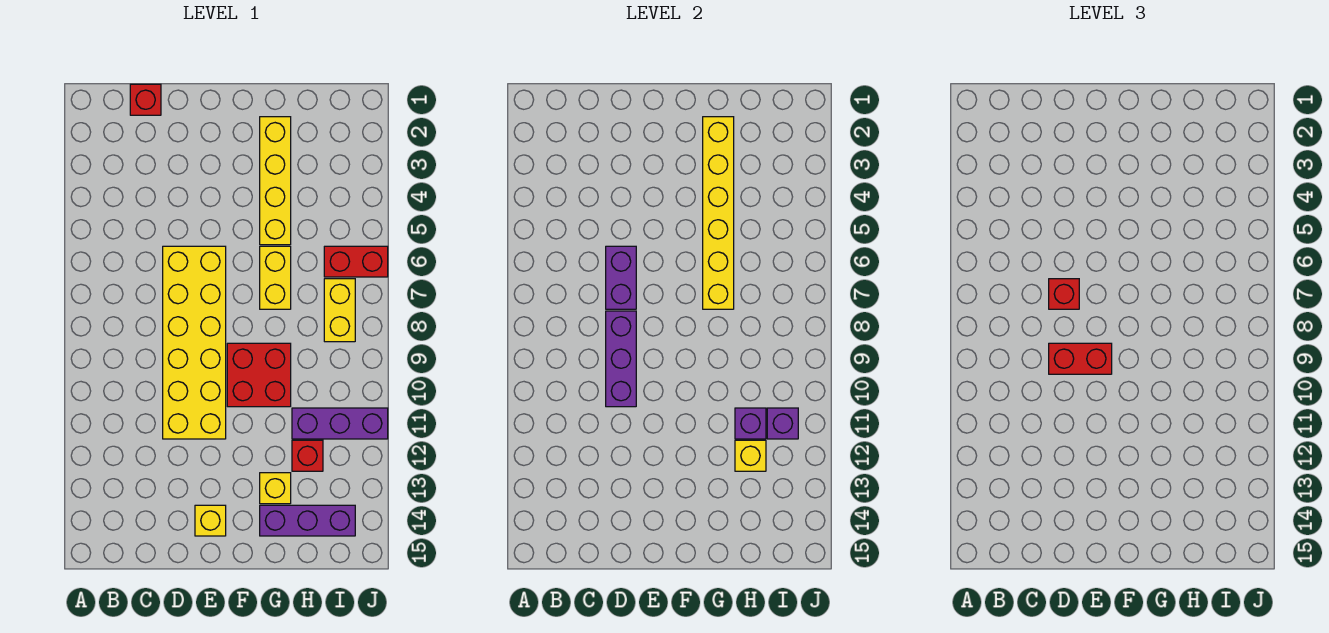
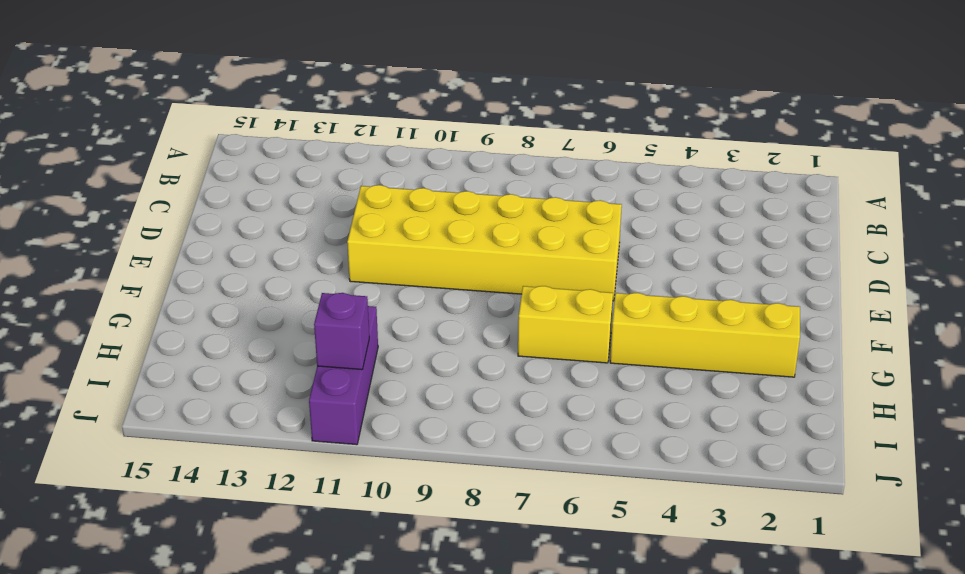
none -> red brick C1 level 1
none -> yellow brick E14 level 1
none -> red brick F9:G10 level 1

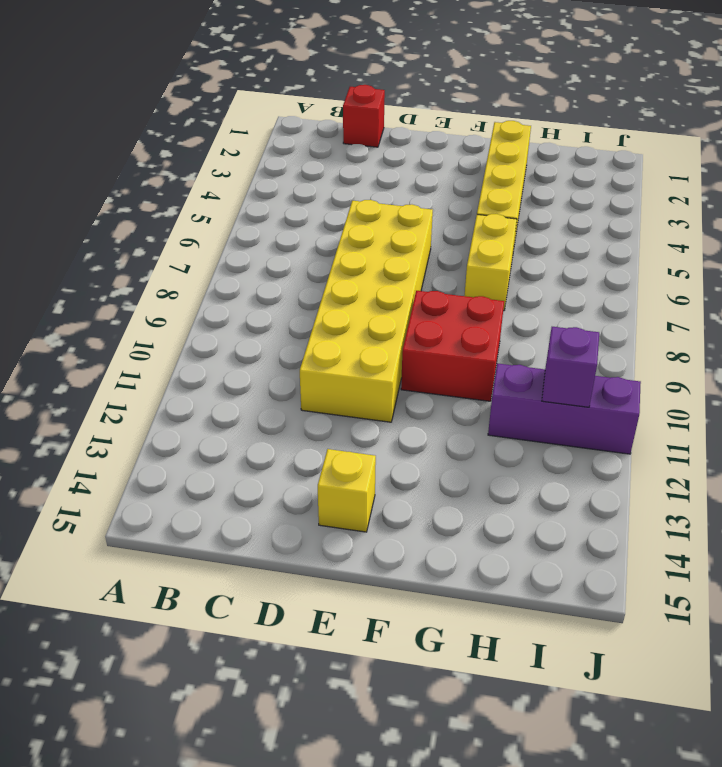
none -> yellow brick G13 level 1
none -> purple brick G14:I14 level 1
none -> red brick H12 level 1

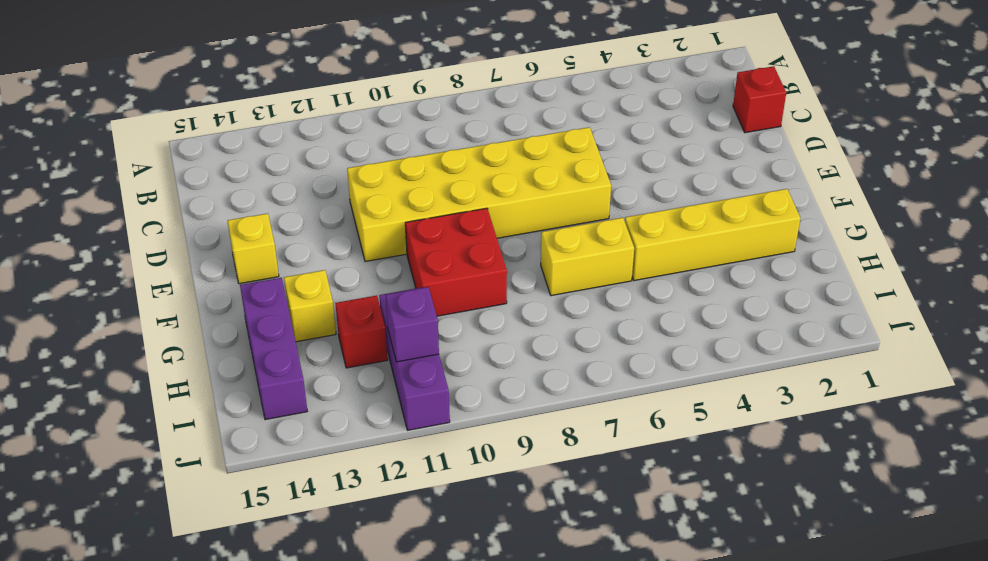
none -> red brick I6:J6 level 1
none -> yellow brick I7:I8 level 1
none -> purple brick D6:D7 level 2

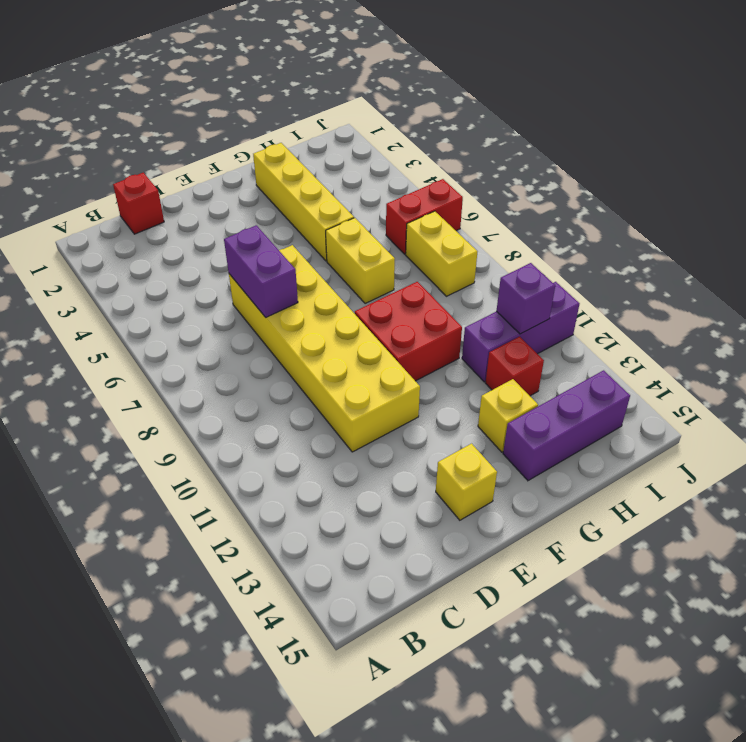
none -> purple brick D8:D10 level 2
none -> yellow brick G2:G7 level 2
none -> purple brick H11 level 2

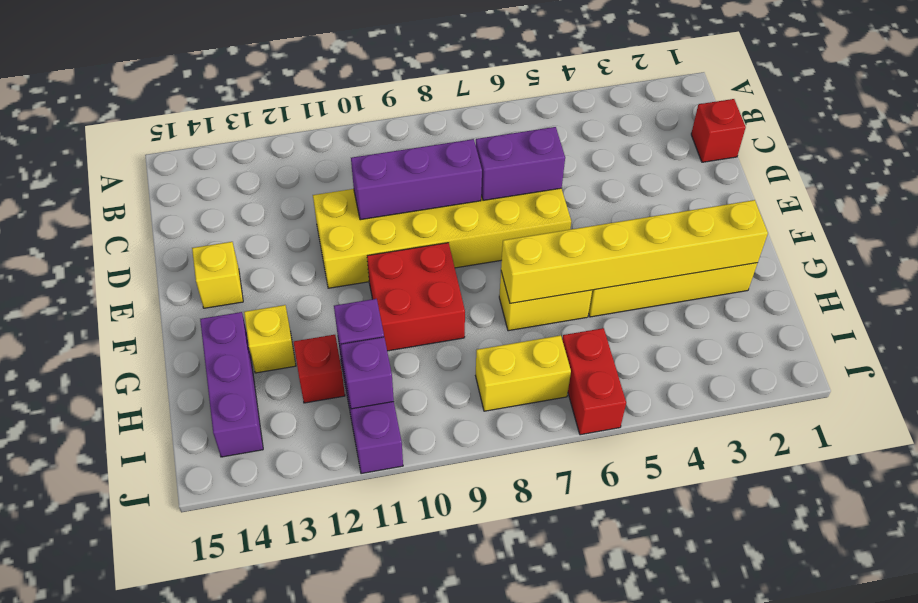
none -> yellow brick H12 level 2
none -> red brick D7 level 3
none -> red brick D9:E9 level 3

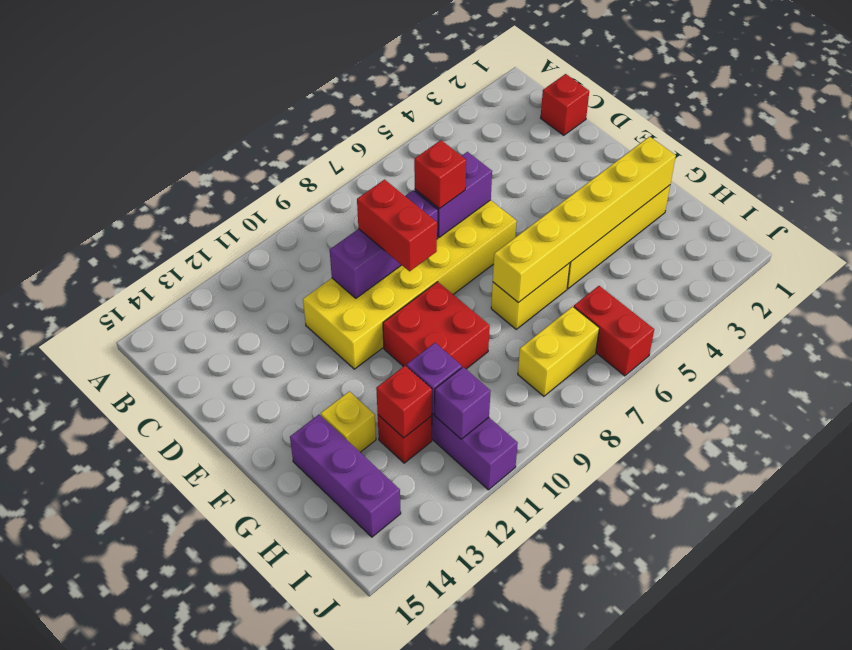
red brick H12 level 2 -> yellow brick H12 level 2
none -> yellow brick E14 level 1

